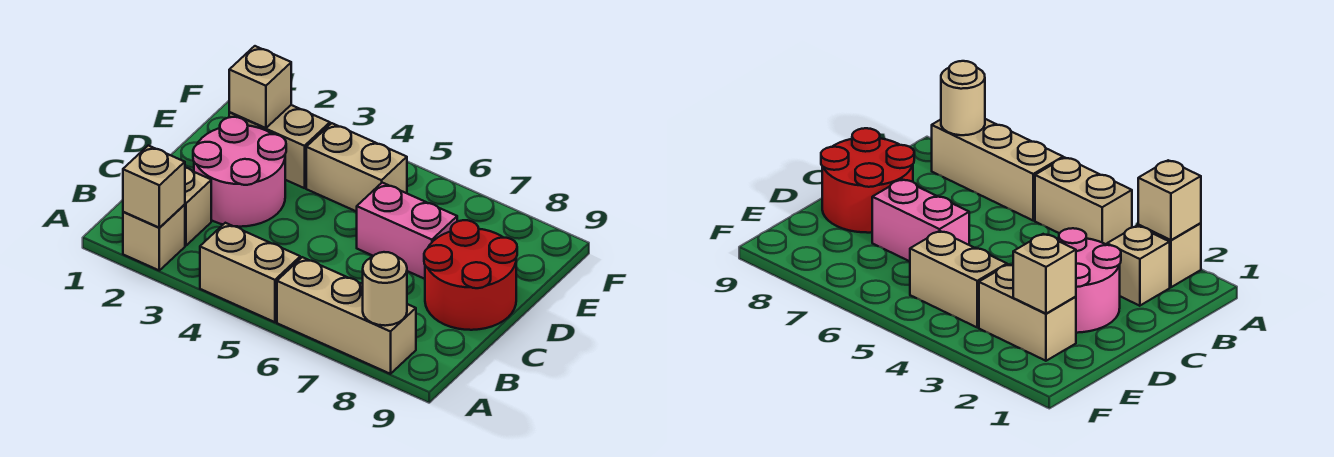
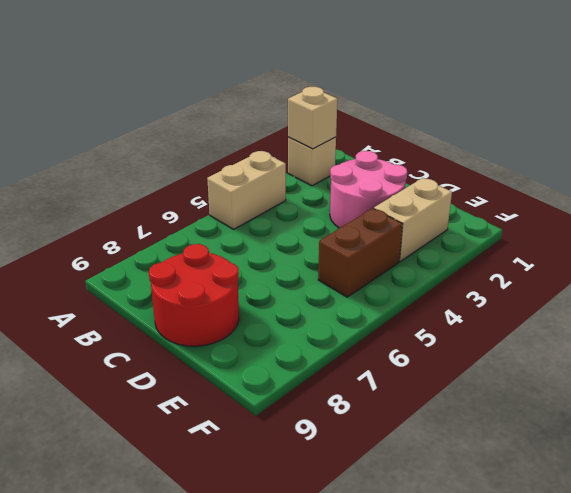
brown brick E4:E5 level 1 -> tan brick E4:E5 level 1
none -> tan brick A6:A8 level 1
none -> tan brick B2 level 1
none -> pink brick D6:D7 level 1

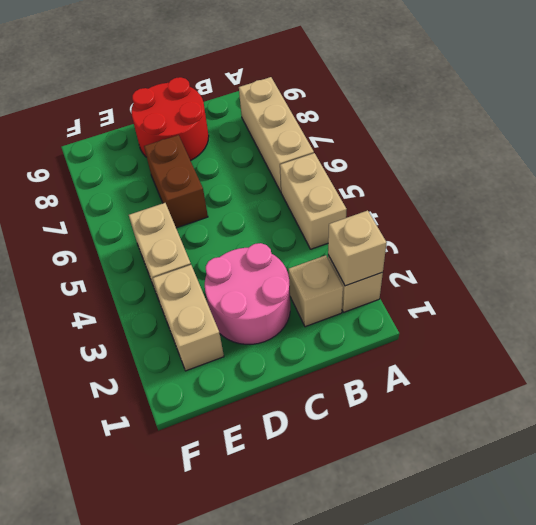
brown brick D6:D7 level 1 -> pink brick D6:D7 level 1
none -> tan round brick A8 level 2
none -> tan brick E2 level 2

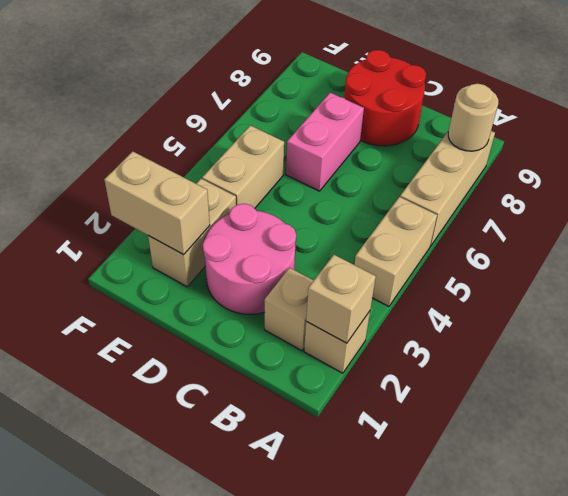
tan brick E2:F2 level 2 -> tan brick E2 level 2

